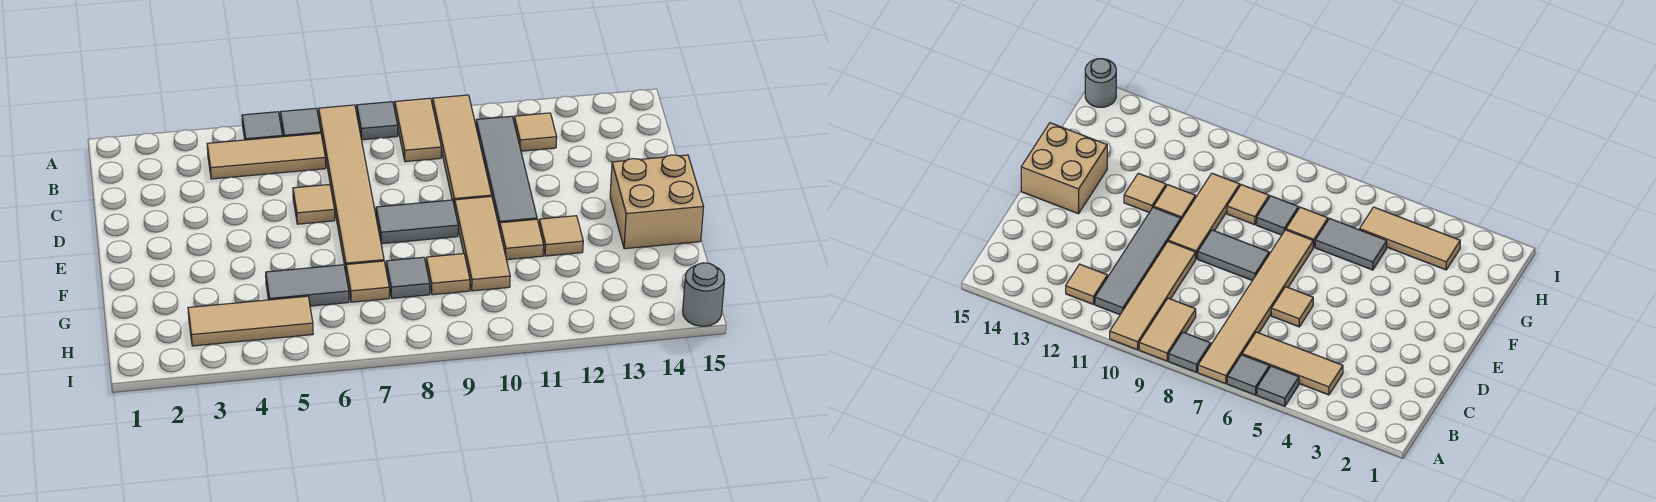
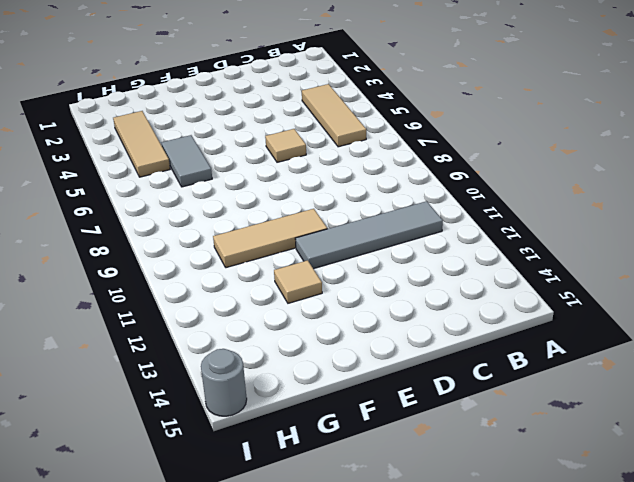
none -> grey tile A5 level 1
none -> grey tile A6 level 1
none -> tan tile A7:F7 level 1

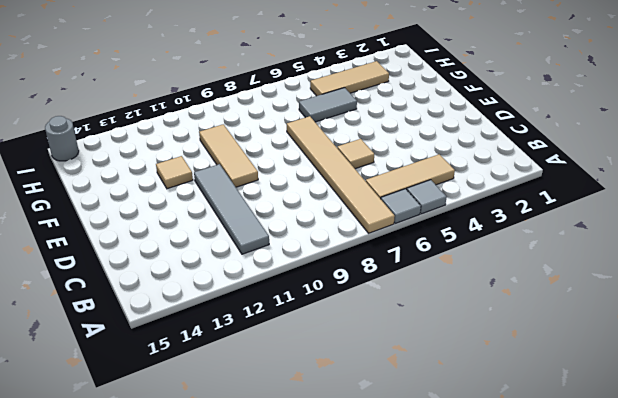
none -> grey tile A8 level 1
none -> tan tile A9:B9 level 1
none -> tan tile A10:D10 level 1

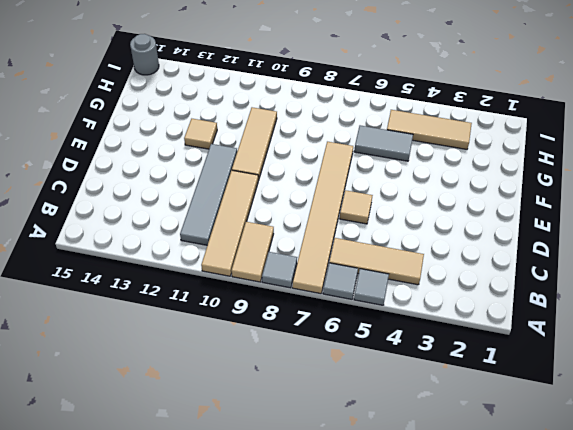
none -> tan tile B12 level 1
none -> grey tile E8:E9 level 1
none -> tan brick E14:F15 level 1

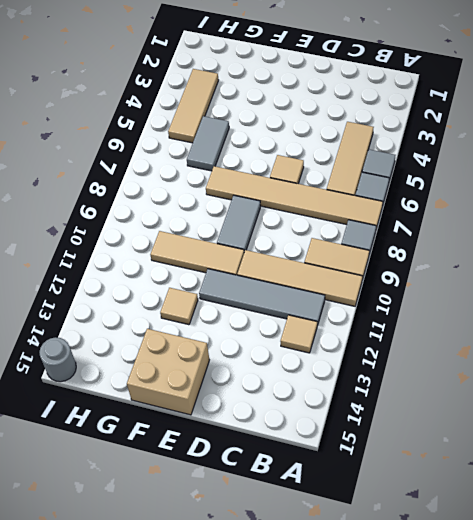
none -> tan tile F11 level 1
none -> tan tile G7 level 1
none -> grey tile G8 level 1

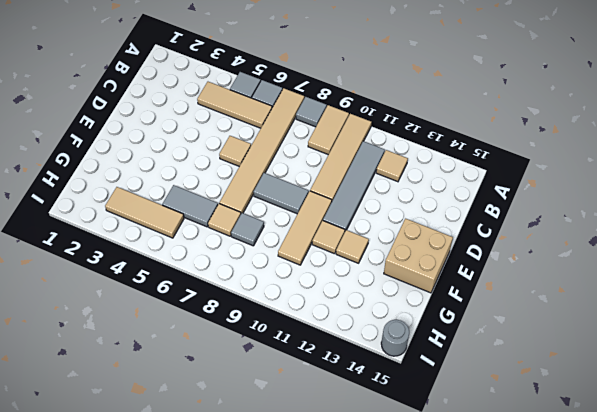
none -> tan tile G9 level 1

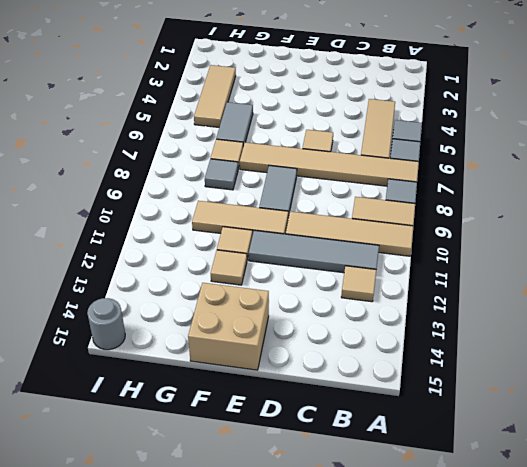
none -> tan tile G9 level 1

